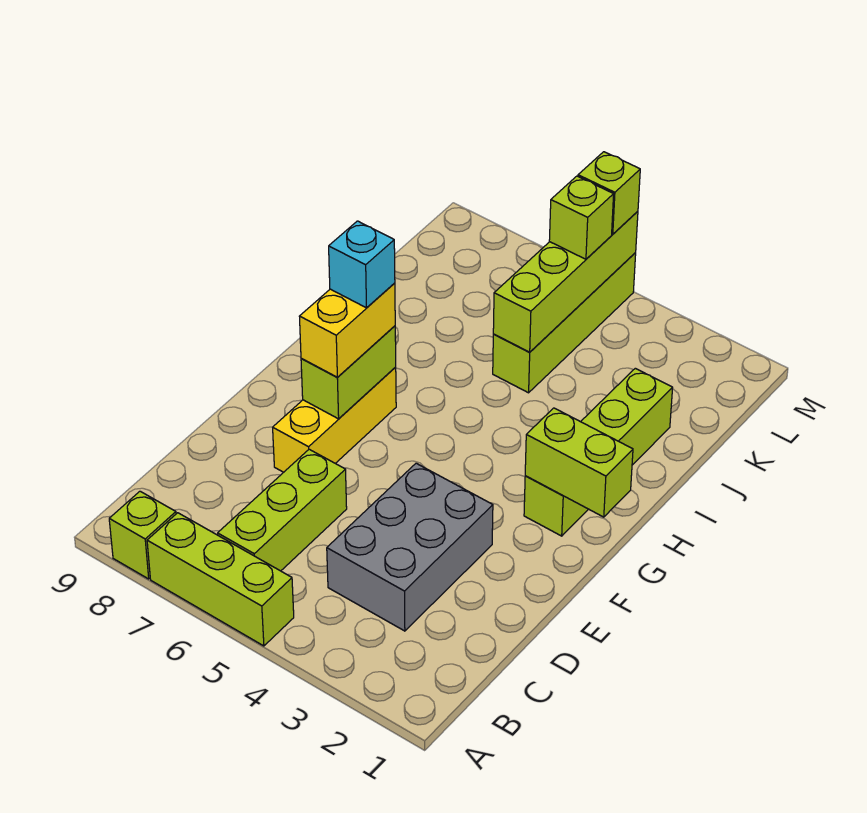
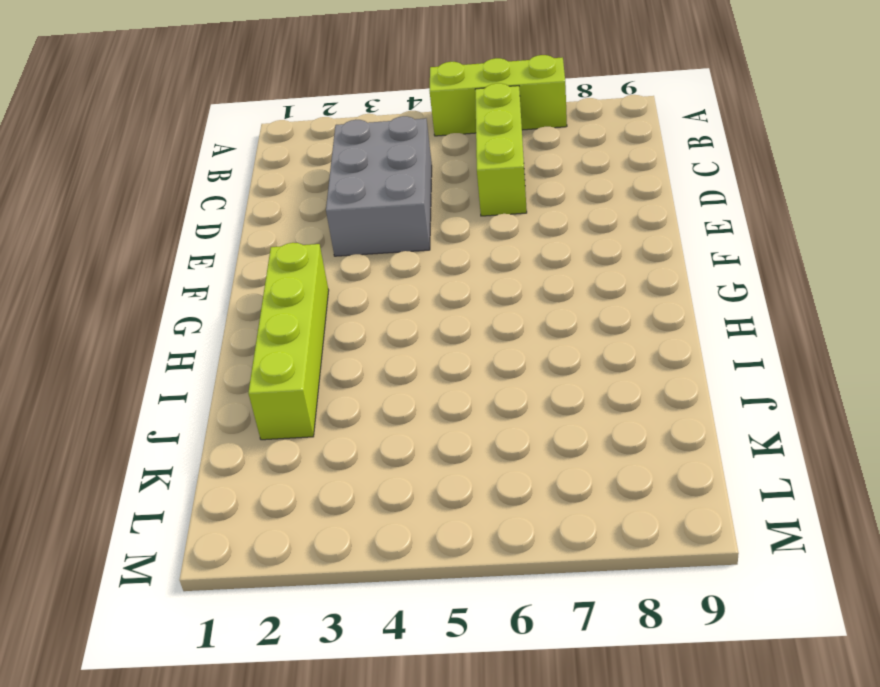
none -> lime brick A8 level 1
none -> yellow brick E7:G7 level 1
none -> lime brick J5:M5 level 1

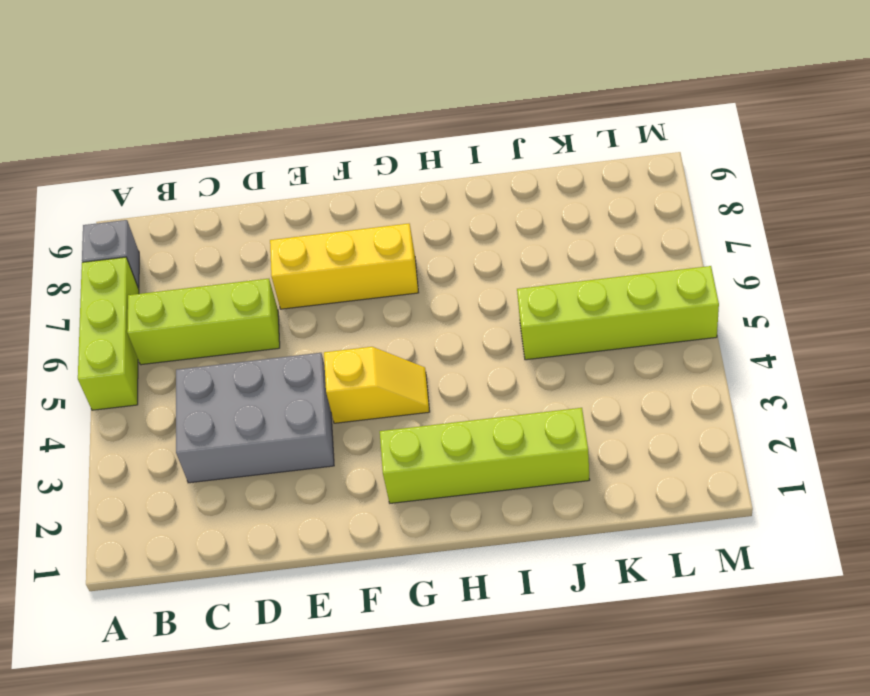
grey brick A8 level 1 -> lime brick A8 level 1
yellow slope F4:G4 level 1 top F -> none
none -> lime brick F7:G7 level 2
none -> lime brick G1:G2 level 2
none -> lime brick J5:M5 level 2

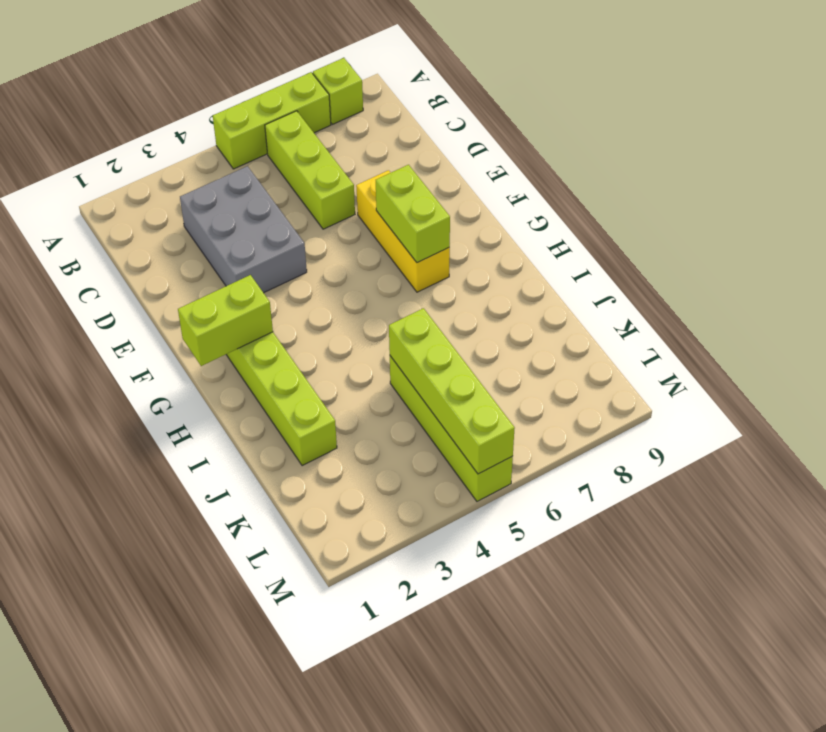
none -> yellow brick F7:G7 level 3
none -> lime brick L5 level 3
none -> lime brick M5 level 3

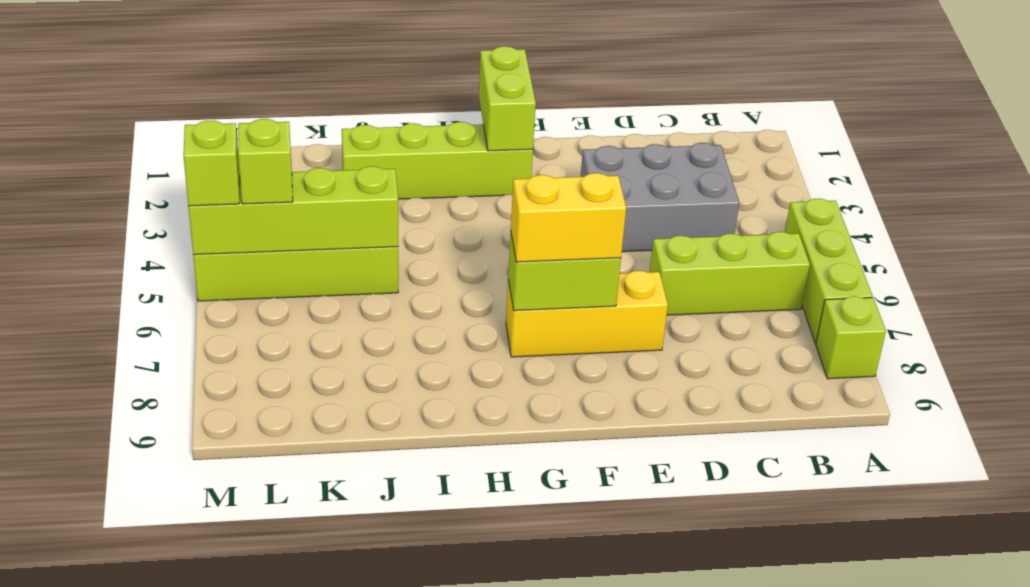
none -> cyan brick G7 level 4

